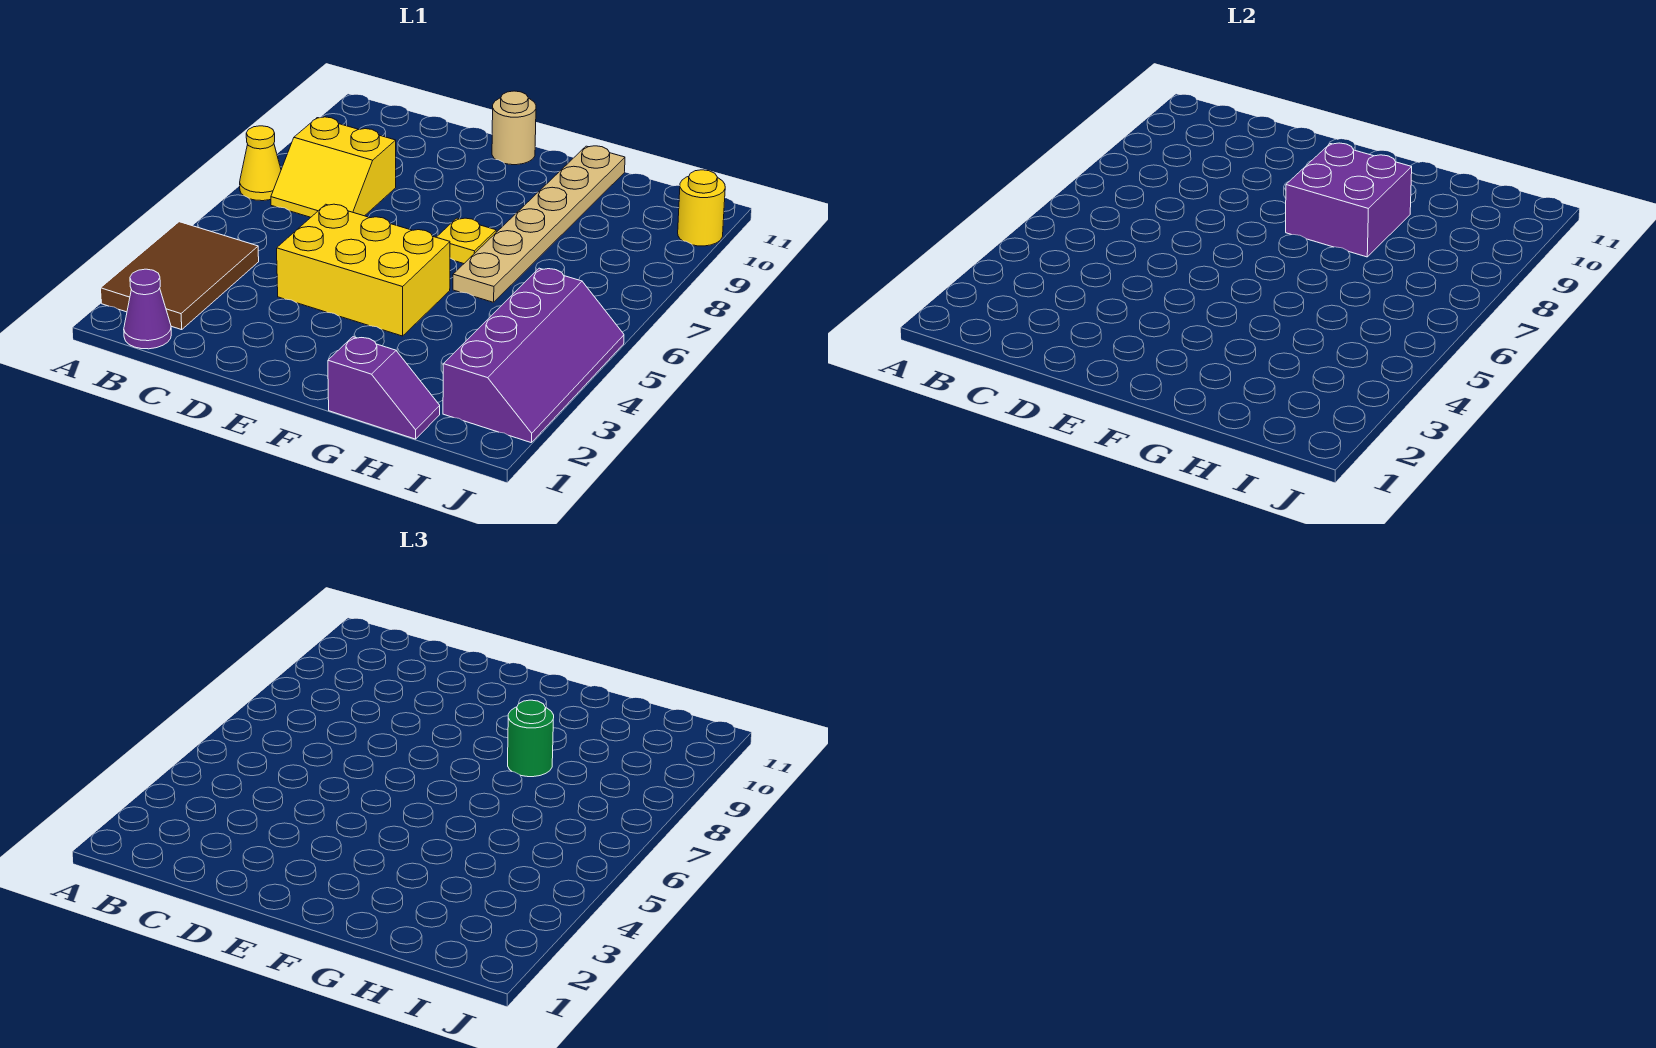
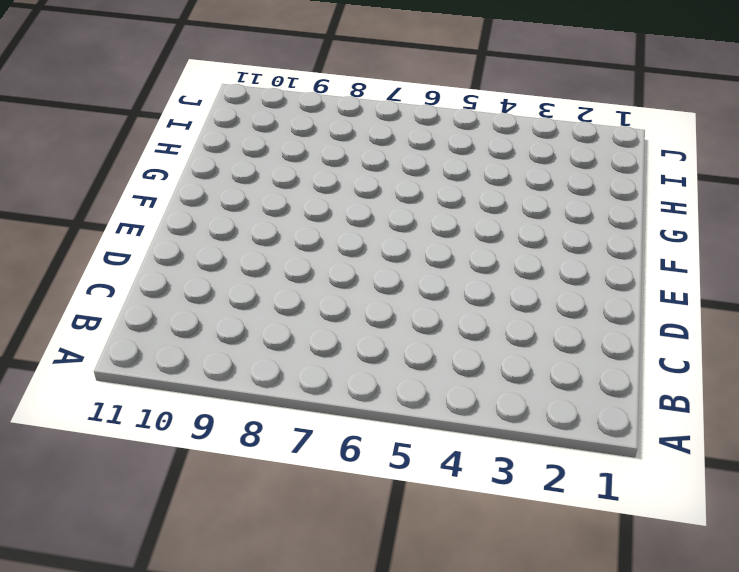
none -> brown tile A2:B4 level 1
none -> yellow cone A7 level 1
none -> purple cone B1 level 1

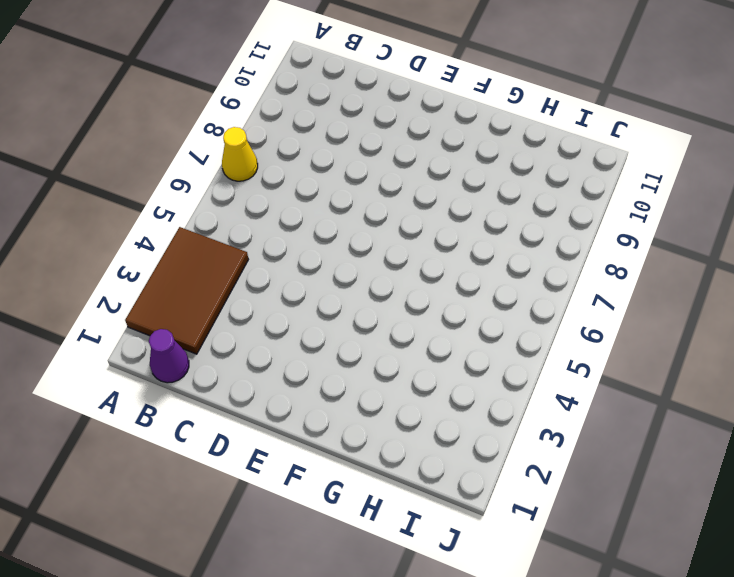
none -> yellow slope B7:C8 level 1 top 8
none -> yellow brick D4:F5 level 1
none -> tan round brick E11 level 1

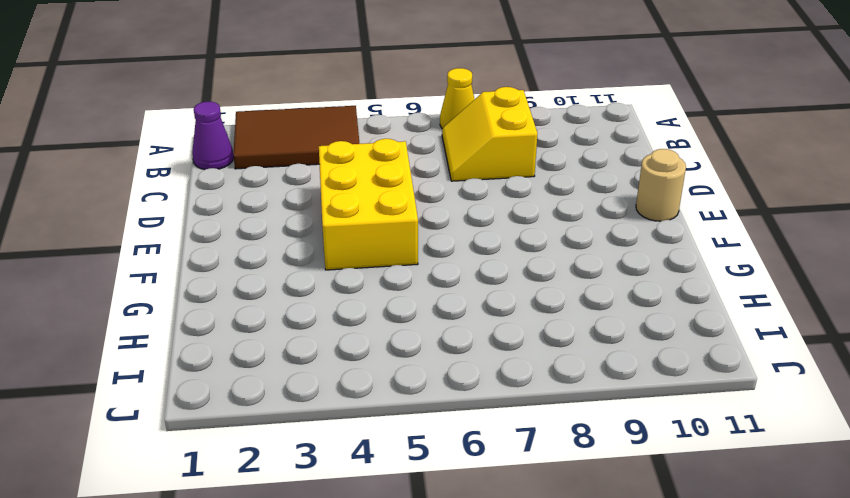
none -> yellow plate F7 level 1
none -> purple slope G1:H1 level 1 top G
none -> tan plate G6:G11 level 1

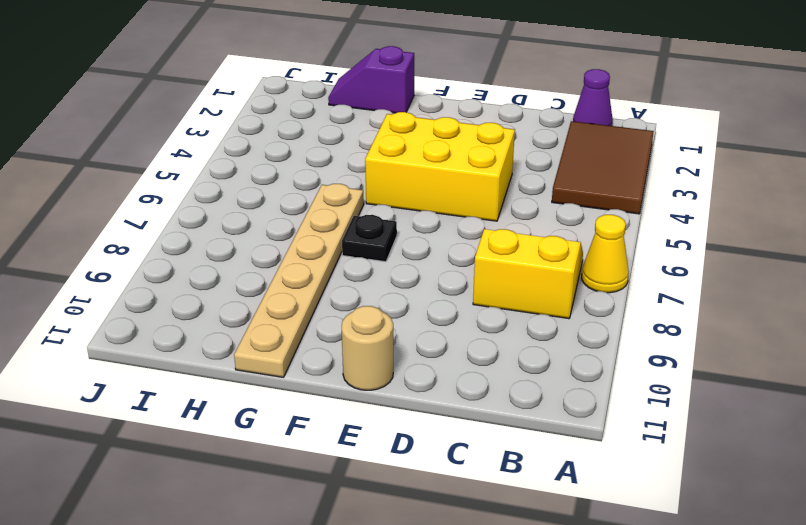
black plate F7 level 1 -> yellow plate F7 level 1
none -> purple slope I2:J5 level 1 top I
none -> yellow round brick J10 level 1
none -> purple brick F8:G9 level 2

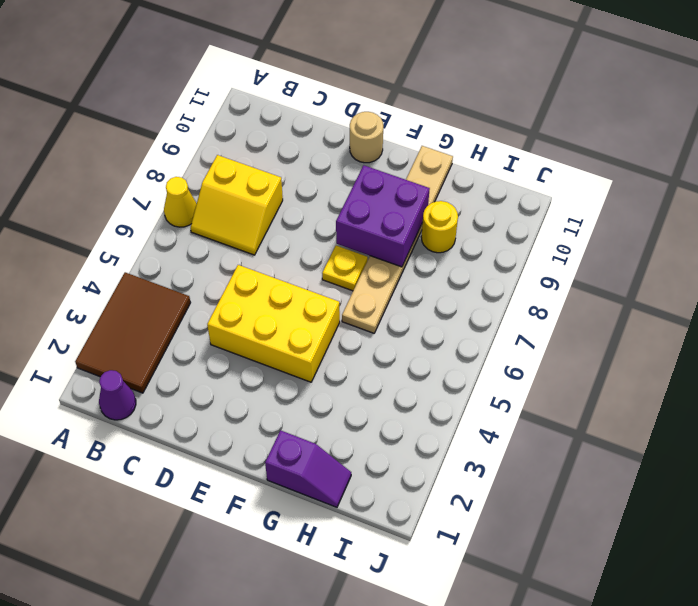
yellow round brick H9 level 1 -> yellow round brick J10 level 1
none -> purple slope I2:J5 level 1 top I
none -> green round brick G8 level 3

